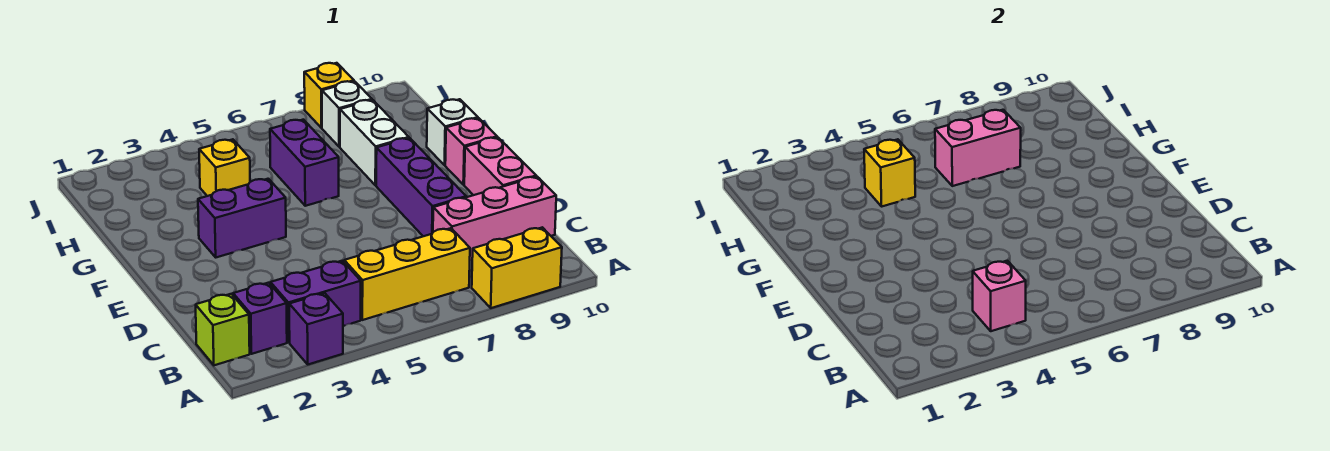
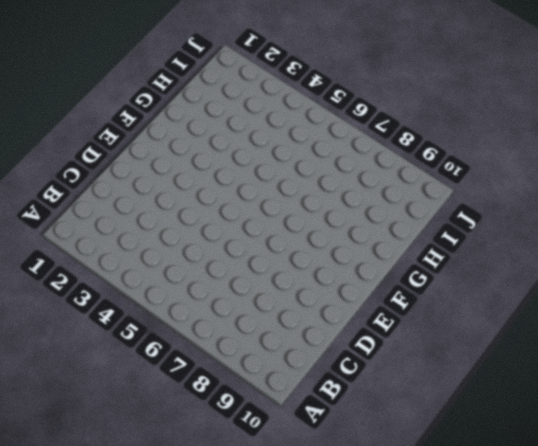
none -> purple brick A3 level 1
none -> yellow brick A8:A9 level 1
none -> lime brick B1 level 1

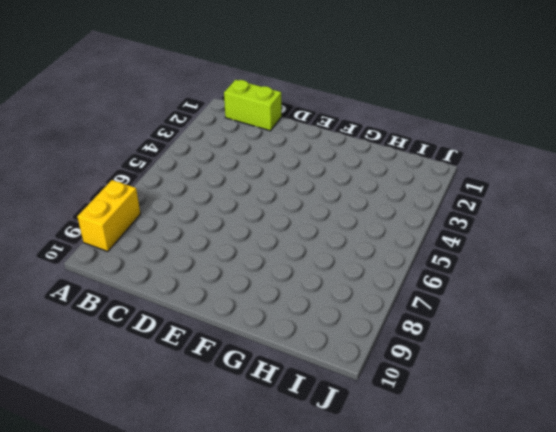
lime brick B1:C1 level 1 -> lime brick B1 level 1
none -> purple brick A3 level 1
none -> purple brick B2 level 1
none -> purple brick B3:B4 level 1

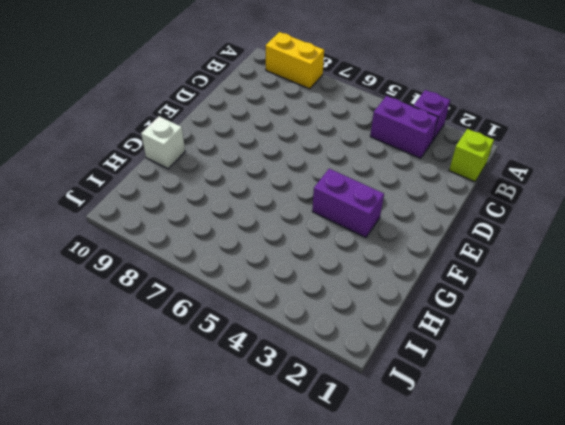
none -> purple brick B2 level 1
none -> yellow brick B5:B7 level 1
none -> pink brick C8:C10 level 1

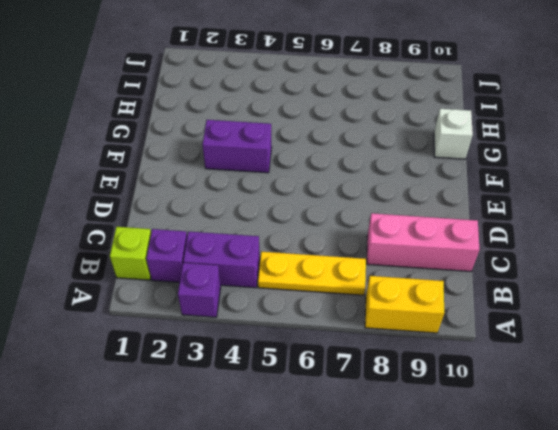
yellow plate B5:B7 level 1 -> yellow brick B5:B7 level 1
none -> purple brick D8:F8 level 1
none -> pink brick D10:E10 level 1
none -> pink brick F10 level 1

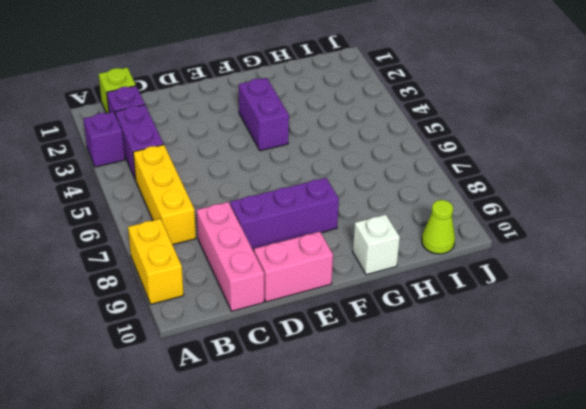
lime cone I10 level 1 -> none
none -> pink brick F10 level 1
none -> purple brick G6:H6 level 1
none -> white brick G8:H8 level 1

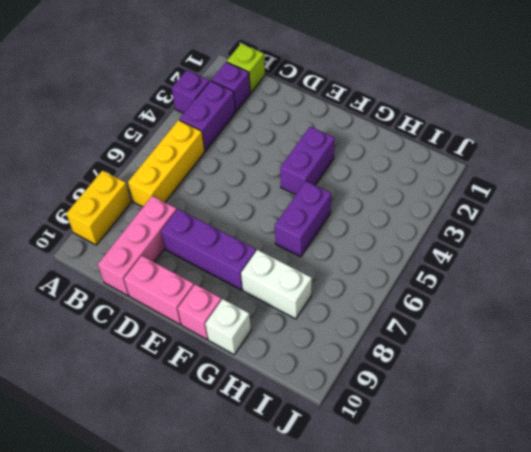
purple brick G5:G6 level 1 -> purple brick G6:H6 level 1
none -> yellow brick H4 level 1
none -> white brick I8 level 1
none -> yellow brick J8 level 1

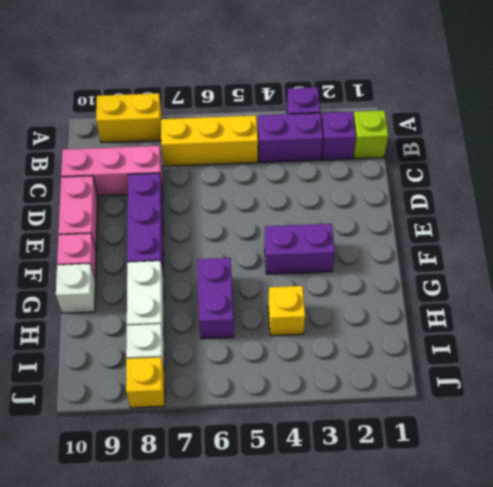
none -> pink brick B4 level 2
none -> yellow brick H4 level 2
none -> pink brick H6:H7 level 2

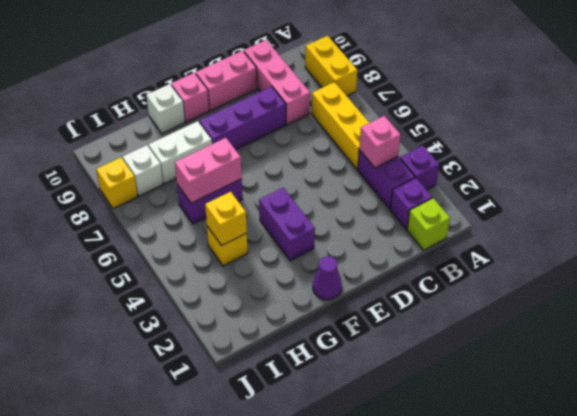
purple cone F1 level 1 -> none
pink brick G6:H6 level 2 -> pink brick H6:H7 level 2

